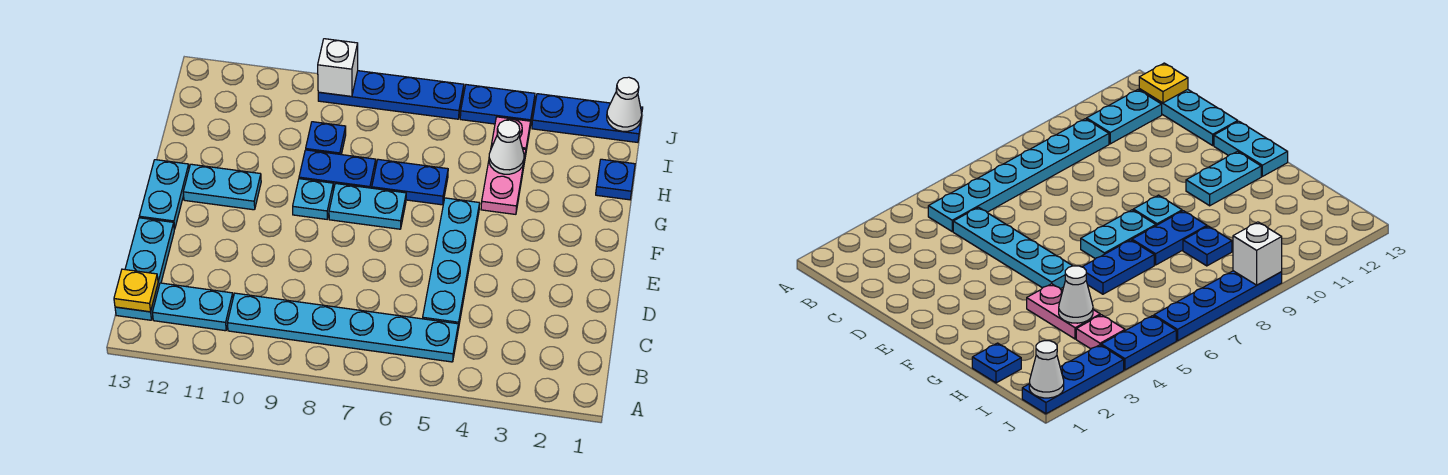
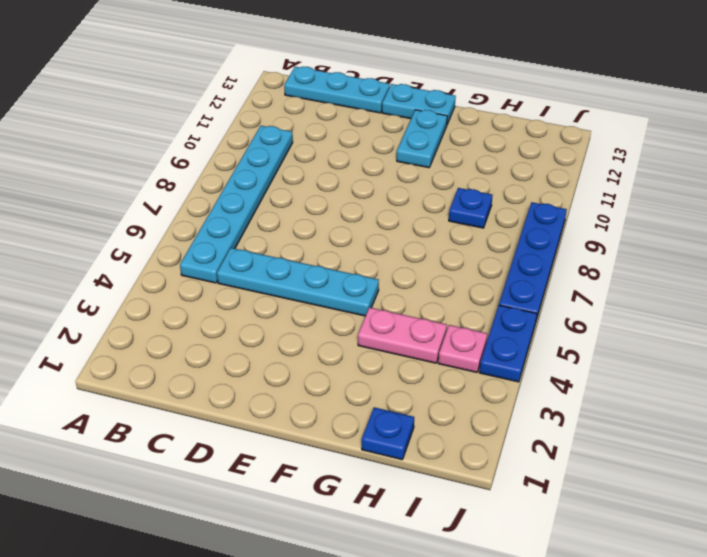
none -> cyan plate B11:B12 level 1
none -> cyan plate F7:F8 level 1
none -> cyan plate F9 level 1

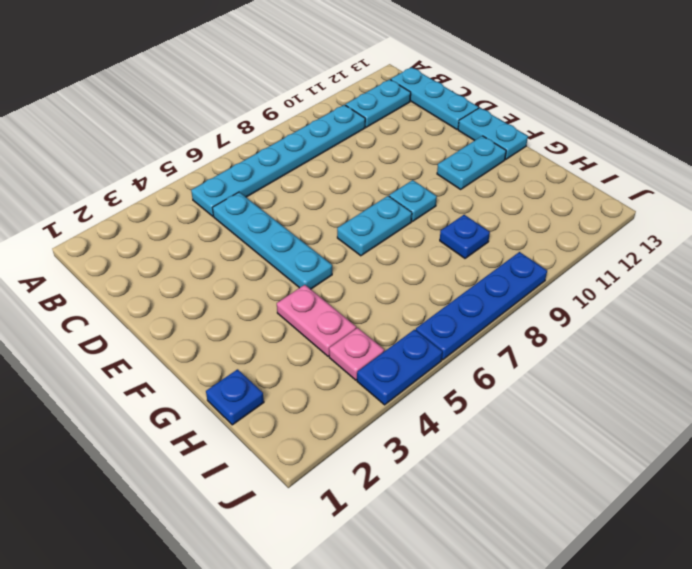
none -> blue plate G6:G7 level 1
none -> blue plate G8:G9 level 1
none -> blue plate J1:J3 level 1

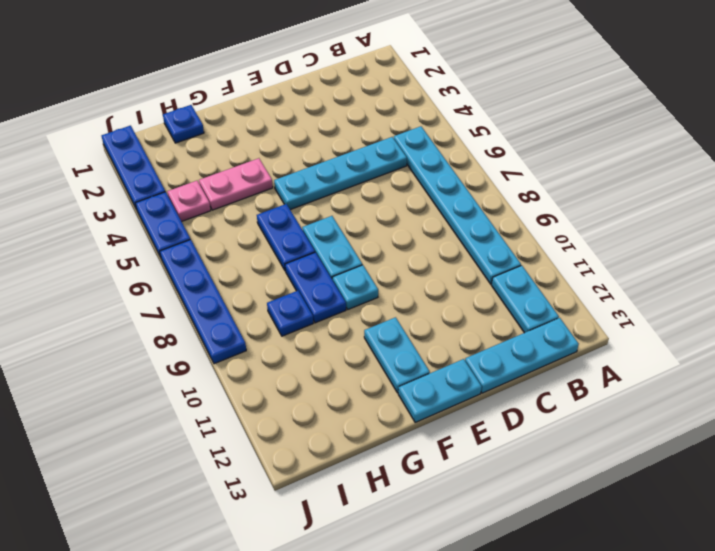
none -> yellow plate B13 level 2
none -> white cone H4 level 2
none -> white cone J1 level 2

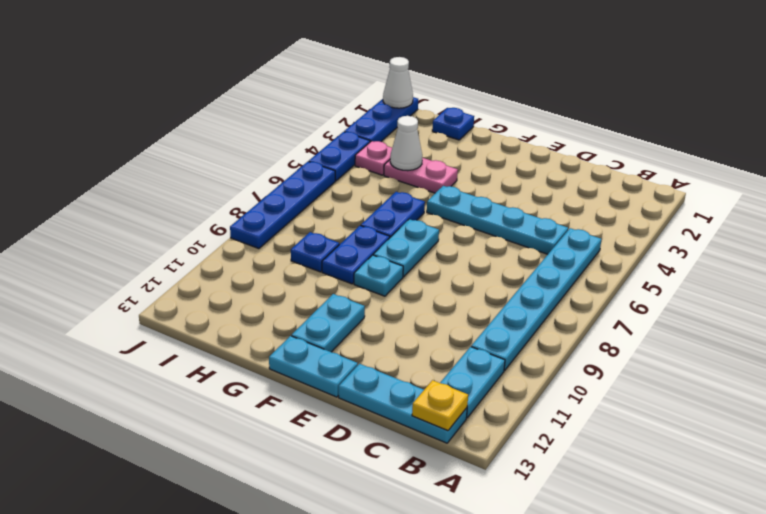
none -> white brick J9 level 2

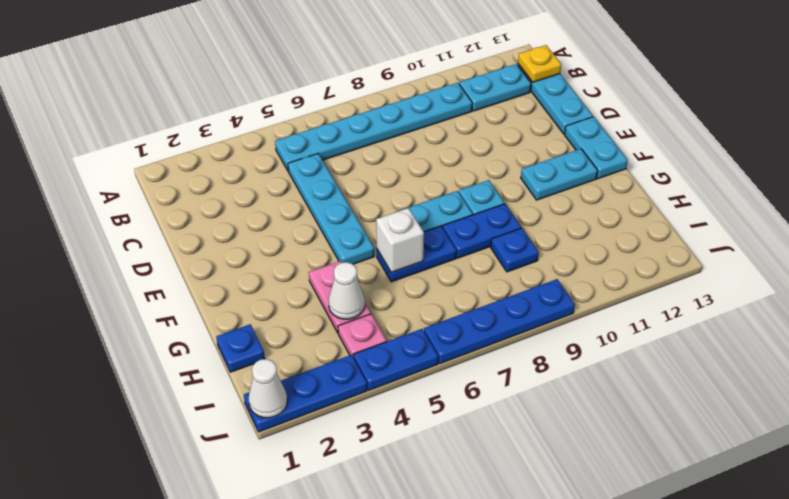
white brick G6 level 2 -> white brick J9 level 2

